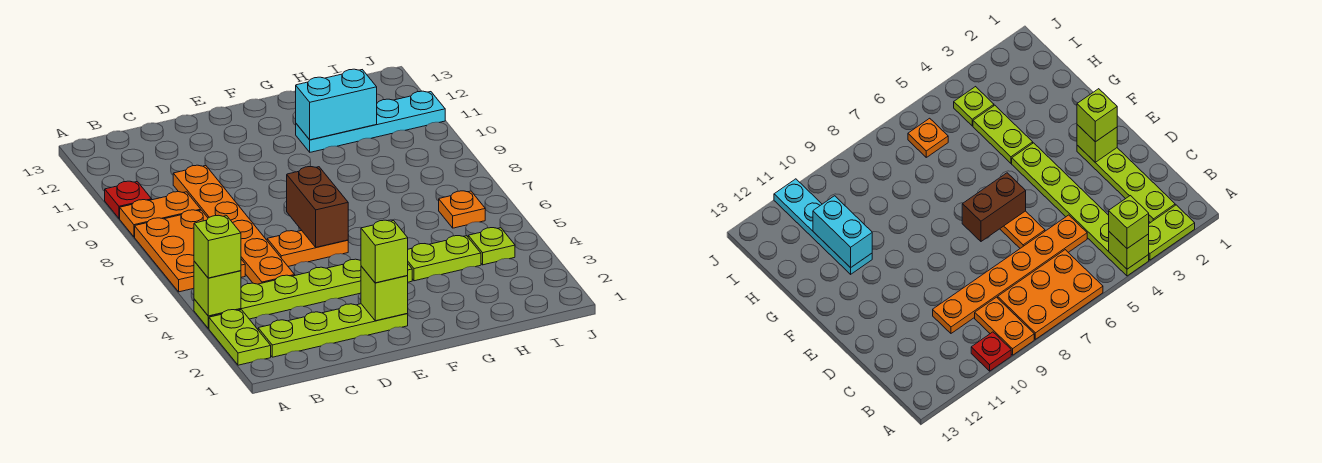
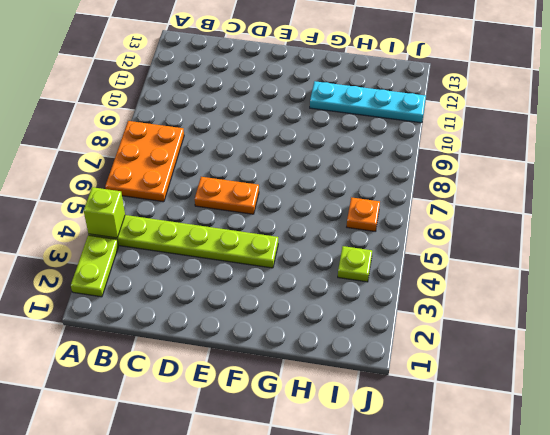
none -> orange plate A9:B9 level 1
none -> red plate A10 level 1
none -> lime plate B2:E2 level 1

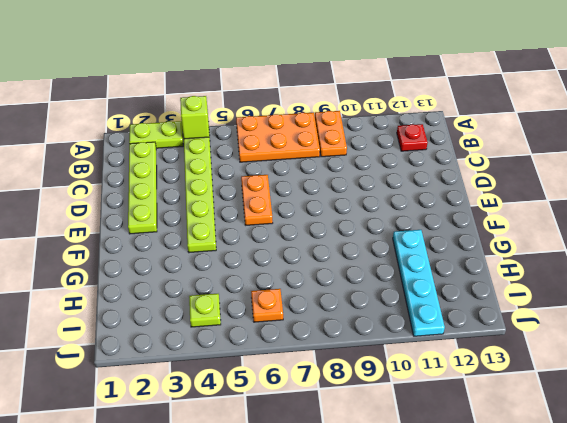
red plate B12 level 1 -> red plate A10 level 1
none -> orange plate C5:C10 level 1
none -> lime plate G4:H4 level 1
none -> lime brick E2 level 2

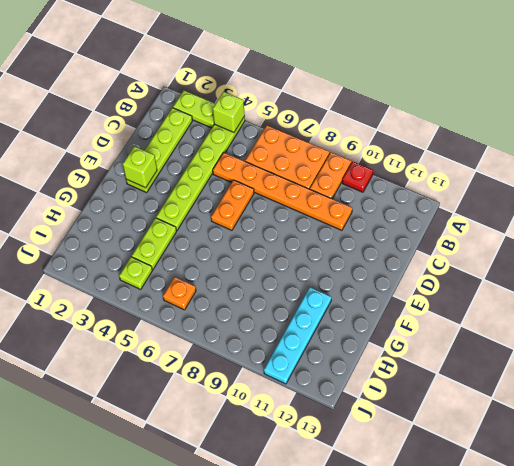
none -> brown brick E6:E7 level 2
none -> cyan brick G11:H11 level 2
none -> lime brick A4 level 3

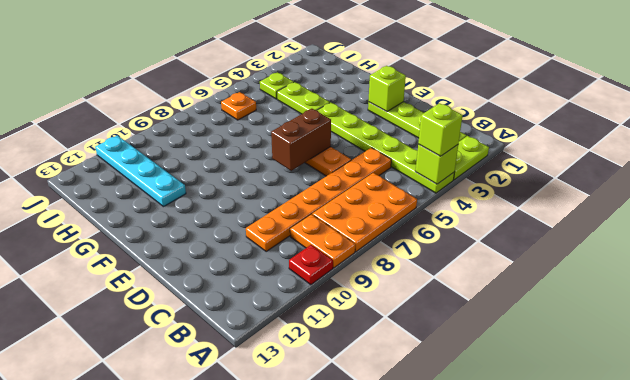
none -> cyan brick G11:H11 level 2
none -> lime brick E2 level 3

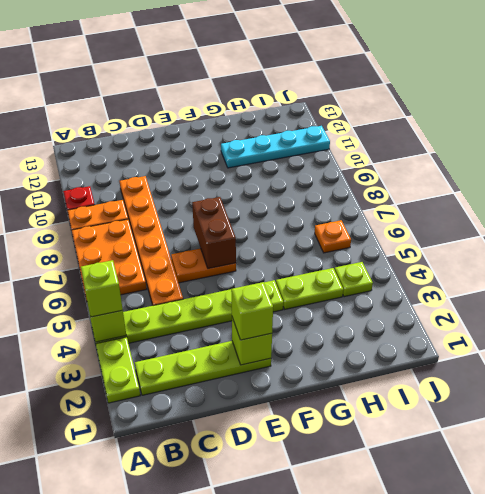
none -> cyan brick G11:H11 level 2

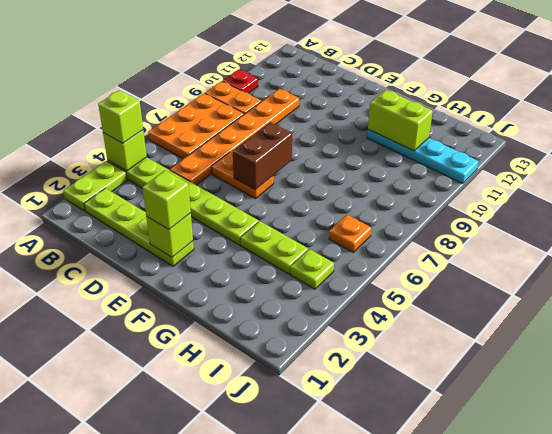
lime brick G11:H11 level 2 -> cyan brick G11:H11 level 2

